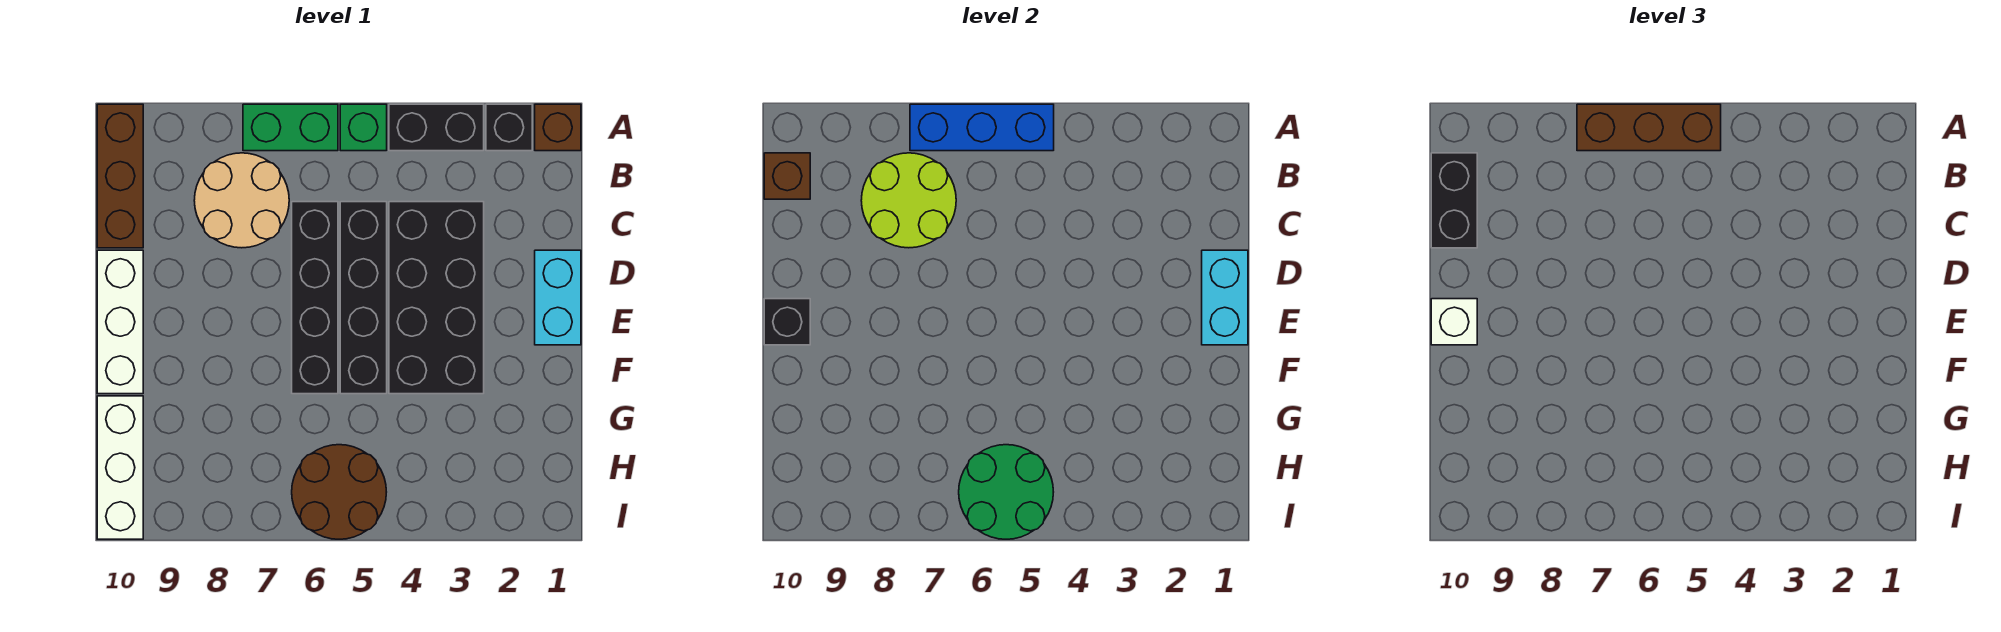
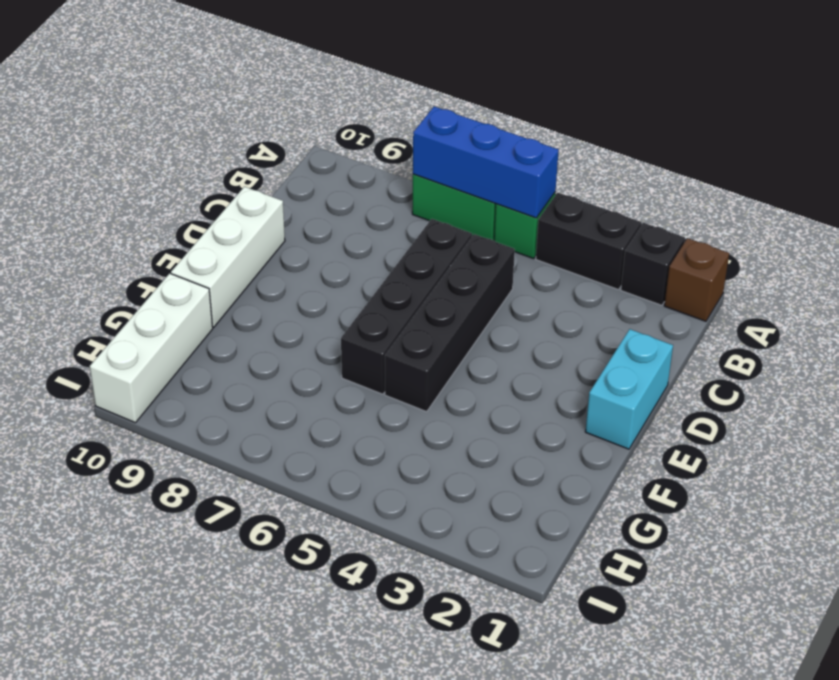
none -> brown brick A10:C10 level 1
none -> tan round brick B7:C8 level 1
none -> black brick C3:F4 level 1

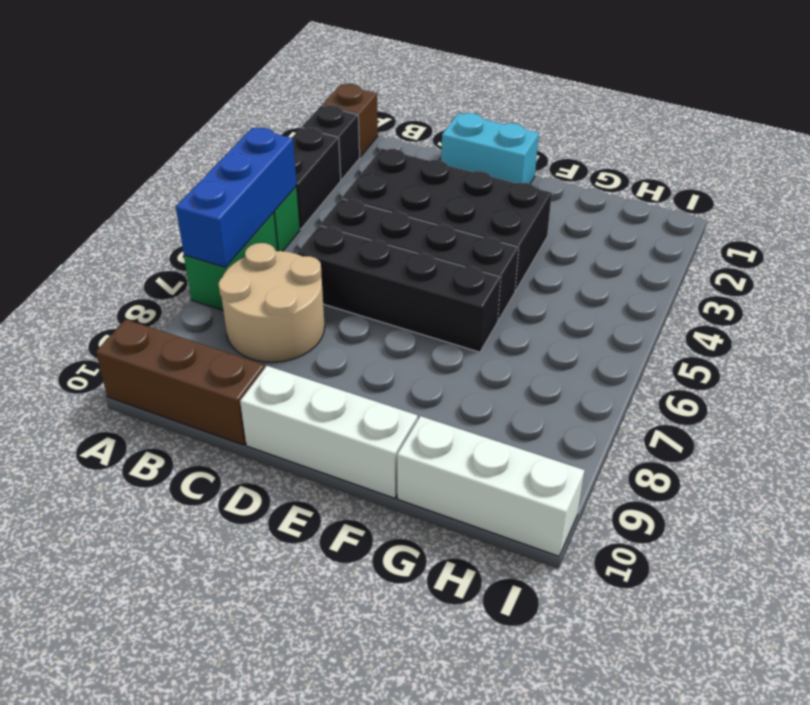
none -> brown round brick H5:I6 level 1
none -> lime round brick B7:C8 level 2
none -> brown brick B10 level 2

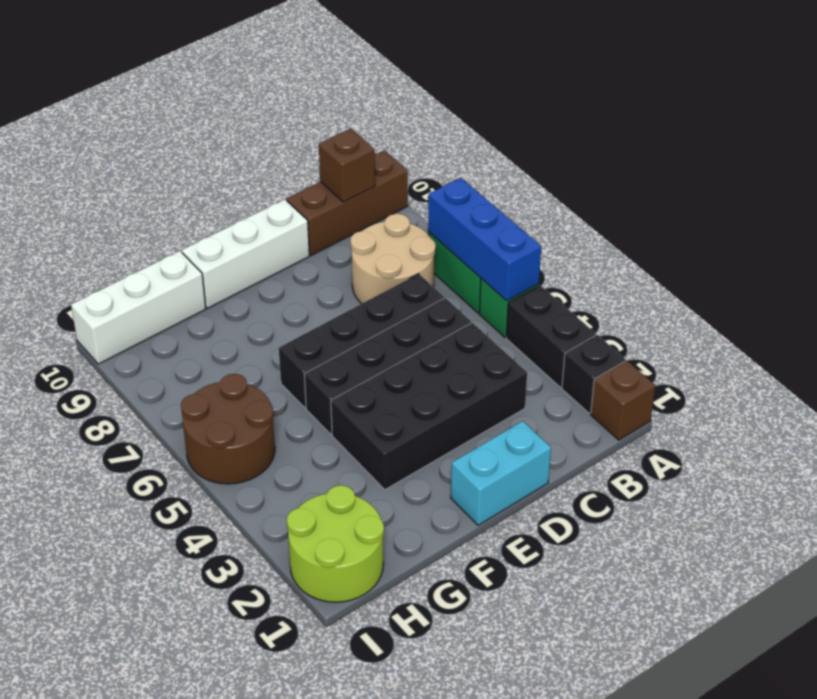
lime round brick H1:I2 level 1 -> lime round brick B7:C8 level 2
none -> cyan brick D1:E1 level 2
none -> black brick E10 level 2
none -> green round brick H5:I6 level 2

